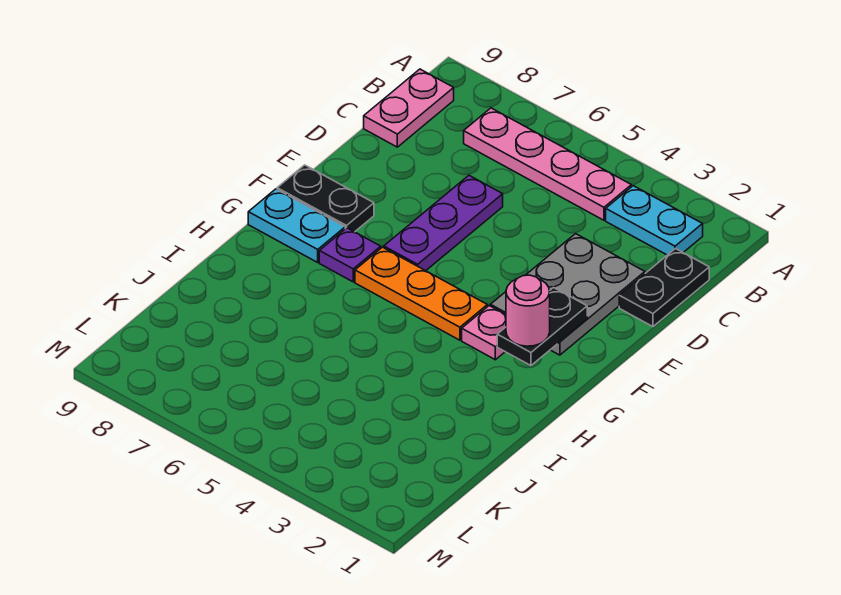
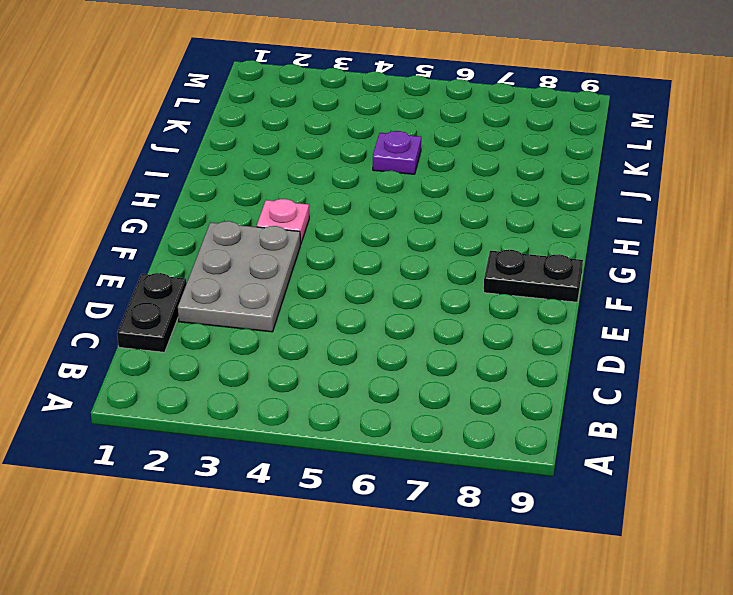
purple plate J5 level 1 -> purple plate G7 level 1
none -> cyan plate B2:B3 level 1
none -> pink plate B4:B7 level 1
none -> pink plate B9:C9 level 1

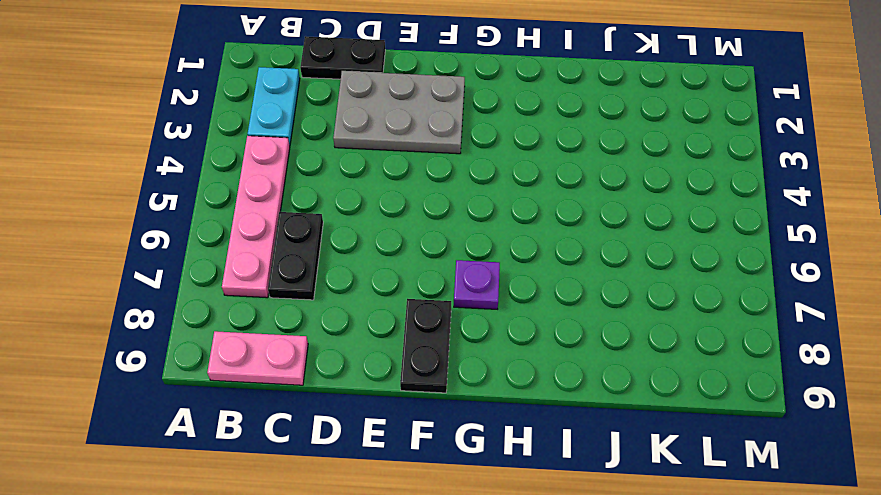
black plate C6:C7 level 1 -> black plate F2:G2 level 2
none -> purple plate D6:F6 level 1
none -> pink plate G3 level 1
none -> orange plate G4:G6 level 1

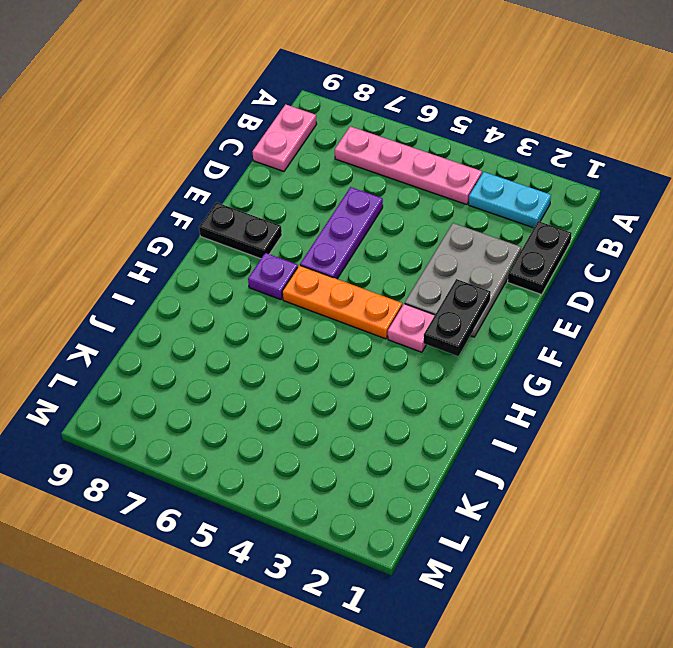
none -> cyan plate G8:G9 level 1
none -> pink round brick G2 level 3

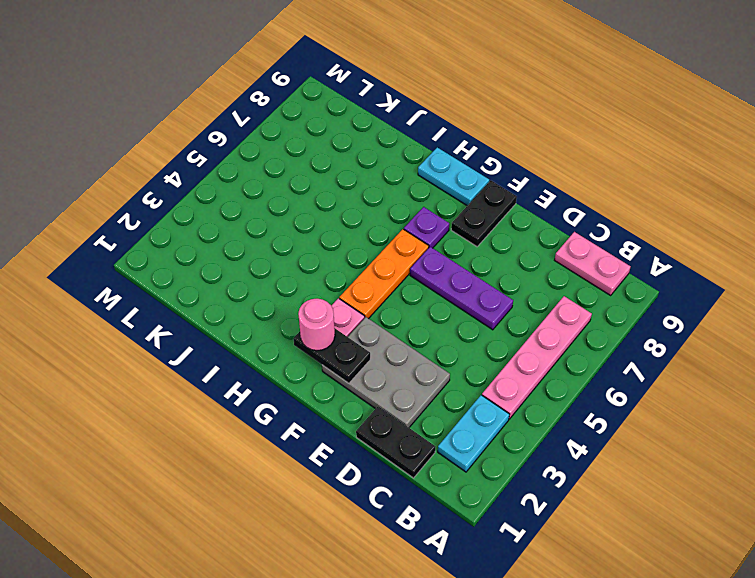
cyan plate G9:H9 level 1 -> cyan plate G8:G9 level 1

